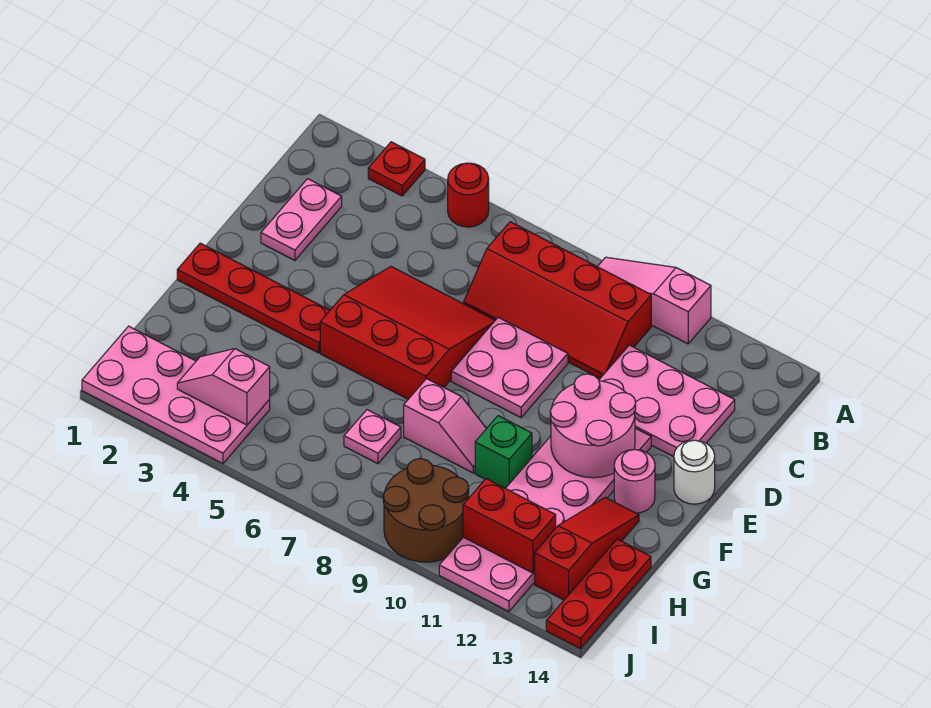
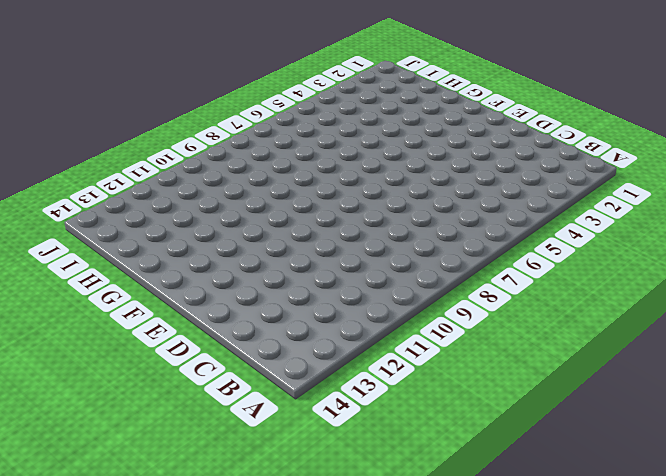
none -> red plate A3 level 1
none -> red round brick A5 level 1
none -> pink slope A9:A11 level 1 top 11

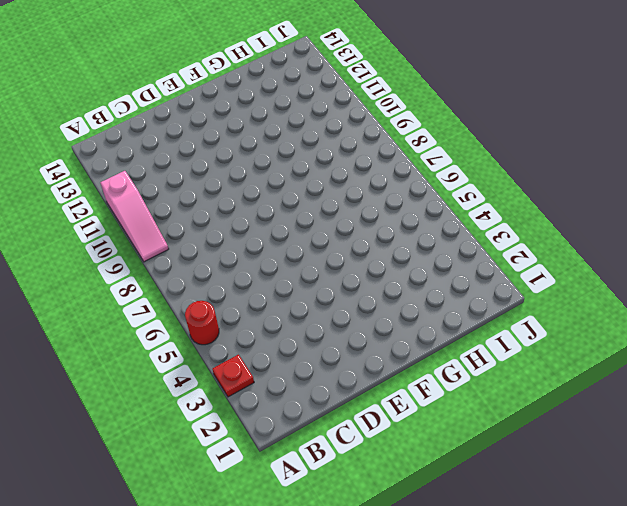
none -> red slope B7:C10 level 1 top B
none -> pink plate C2:D2 level 1
none -> pink plate C11:D13 level 1

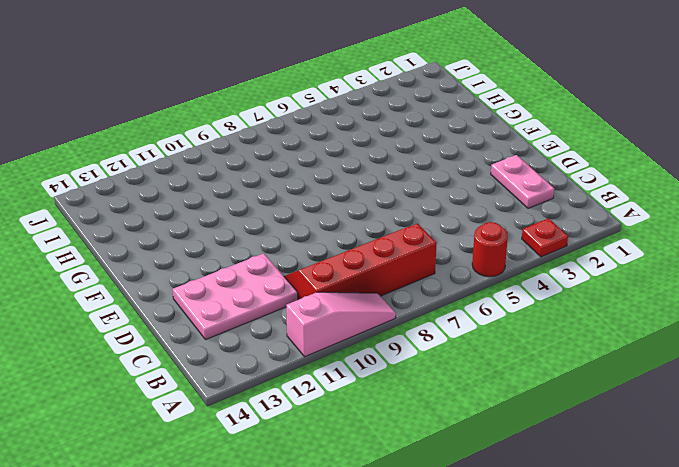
none -> red slope D5:F7 level 1 top F
none -> pink plate D8:E9 level 1
none -> pink plate E11:J12 level 1

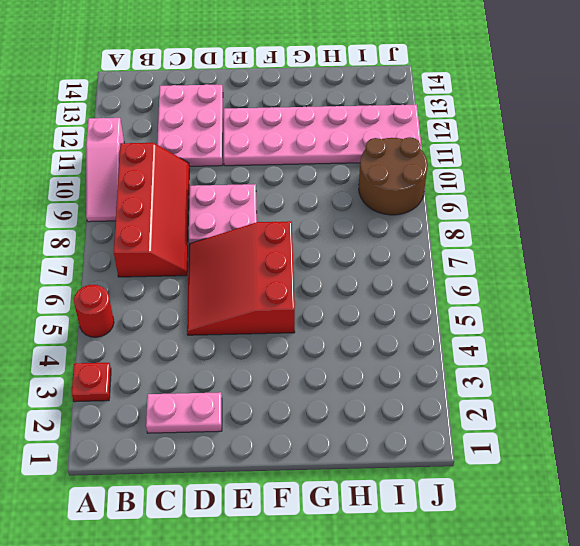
none -> white round brick E14 level 1
none -> red plate F1:F4 level 1
none -> pink round brick F13 level 1

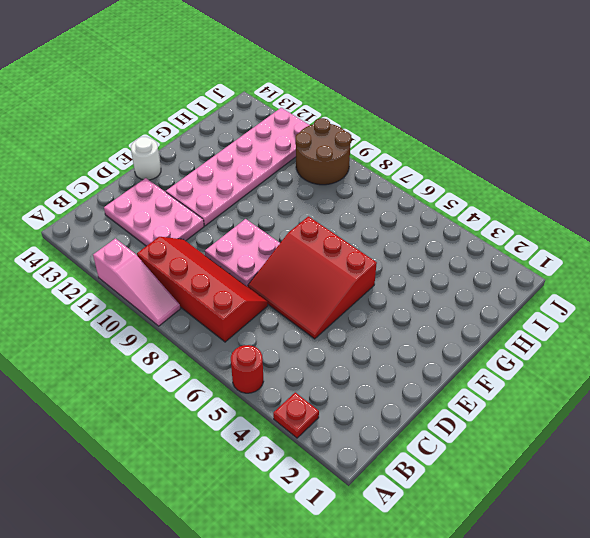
none -> pink plate C2:D2 level 1
none -> red plate F1:F4 level 1
none -> pink round brick F13 level 1

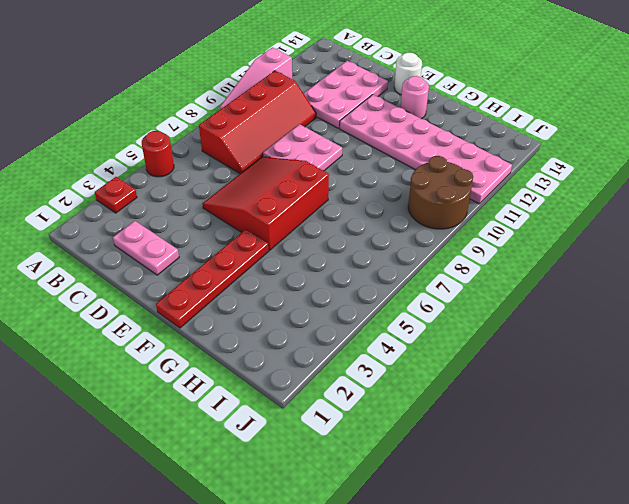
none -> pink slope G8:G9 level 1 top 8
none -> green brick G10 level 1
none -> red slope G13:I13 level 1 top I

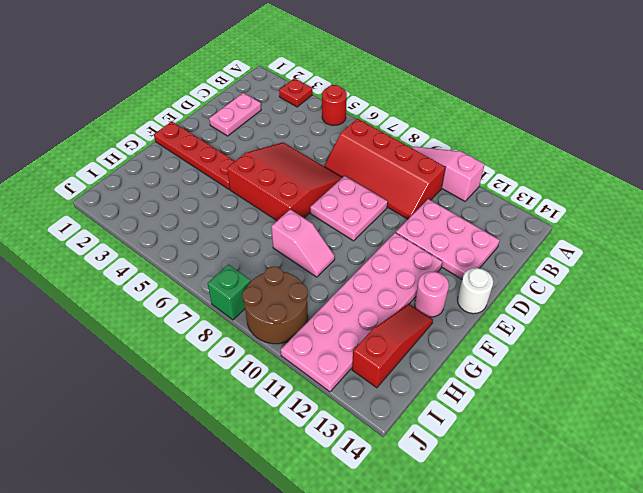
green brick J8 level 1 -> green brick G10 level 1
none -> pink plate H7 level 1
none -> red plate H14:J14 level 1
none -> pink plate I1:J4 level 1

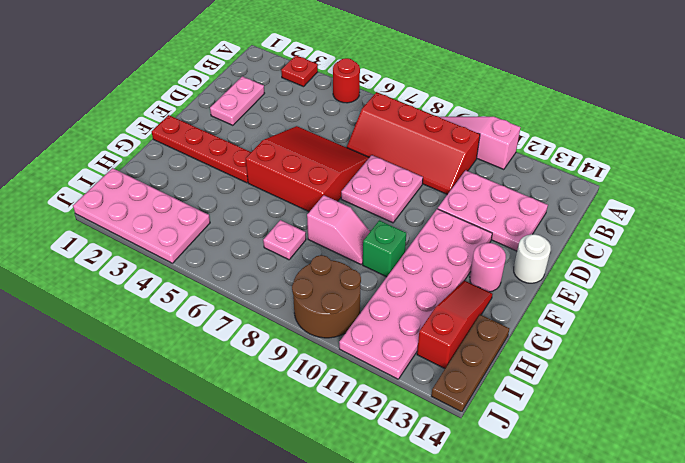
brown plate H14:J14 level 1 -> red plate H14:J14 level 1
none -> pink round brick E11:F12 level 2
none -> pink slope I3:I4 level 2 top 4
none -> red brick I11:I12 level 2

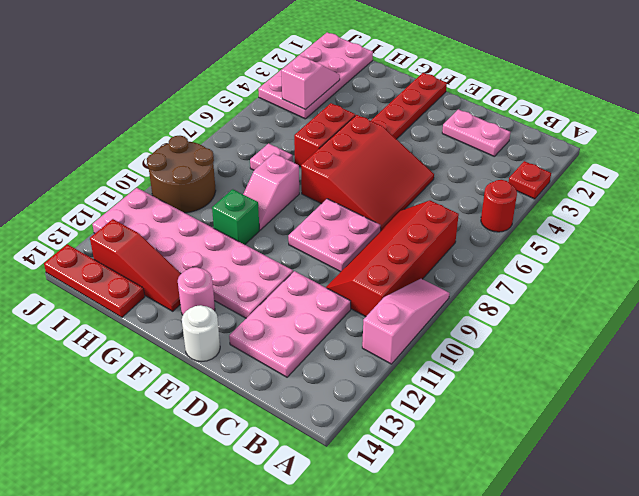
red brick G5:G6 level 1 -> red brick I11:I12 level 2
none -> pink round brick E11:F12 level 2

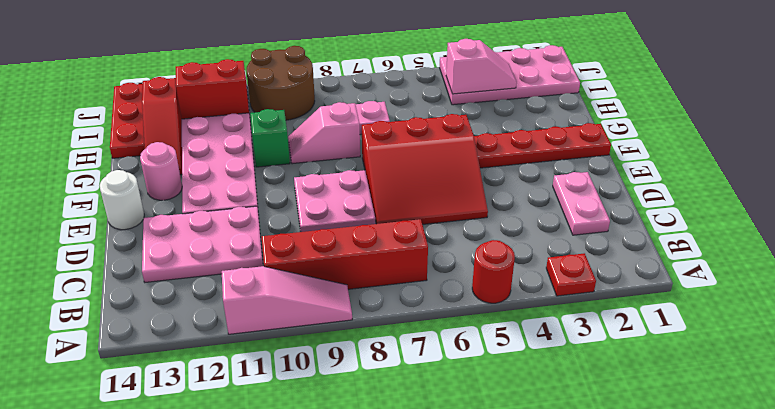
none -> pink round brick E11:F12 level 2

